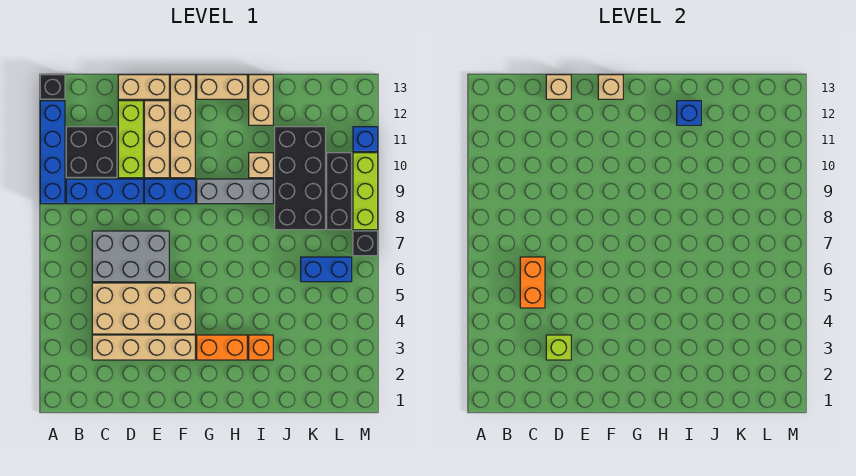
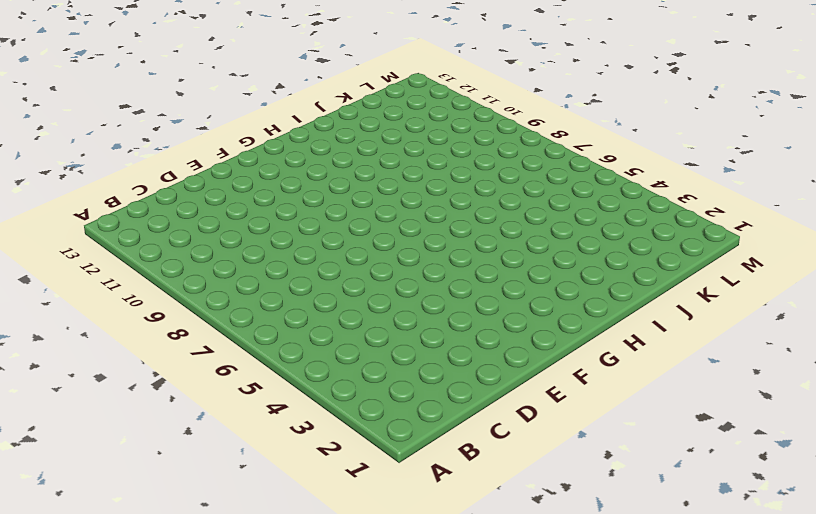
none -> blue brick A9:A12 level 1
none -> black brick A13 level 1
none -> blue brick B9:D9 level 1

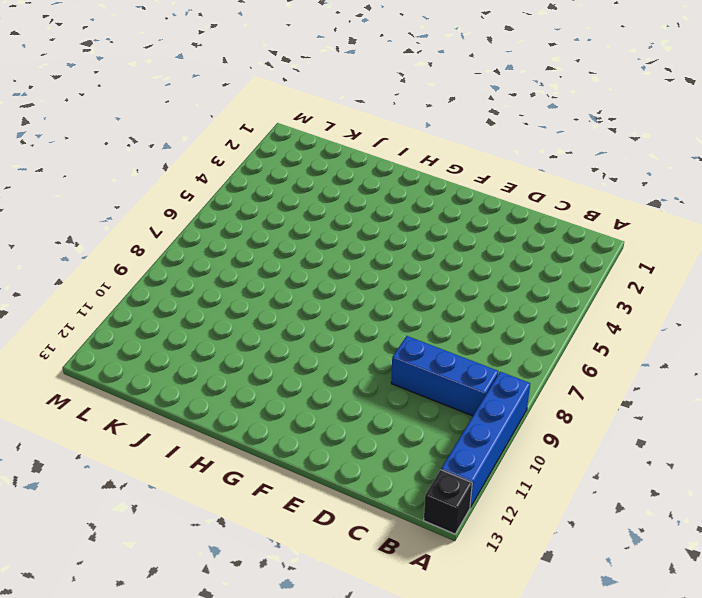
none -> black brick B10:C11 level 1
none -> tan brick C3:F3 level 1
none -> tan brick C4:F5 level 1

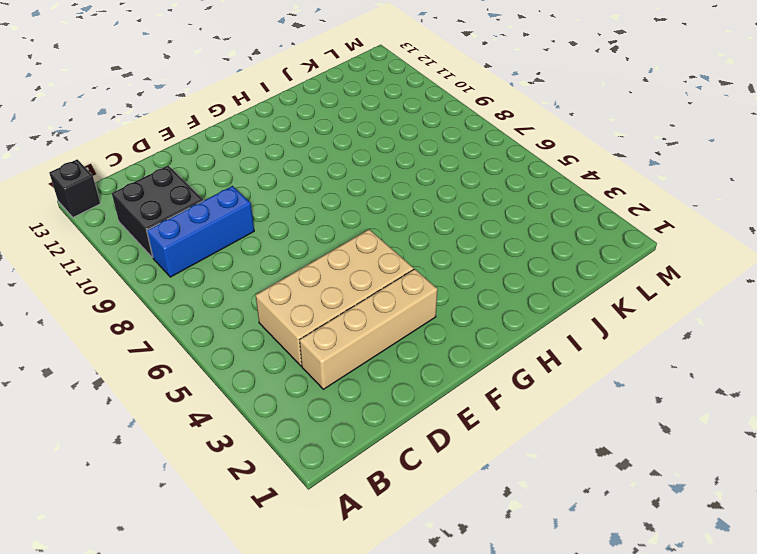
none -> blue brick A9:A12 level 1
none -> grey brick C6:E7 level 1
none -> lime brick D10:D12 level 1

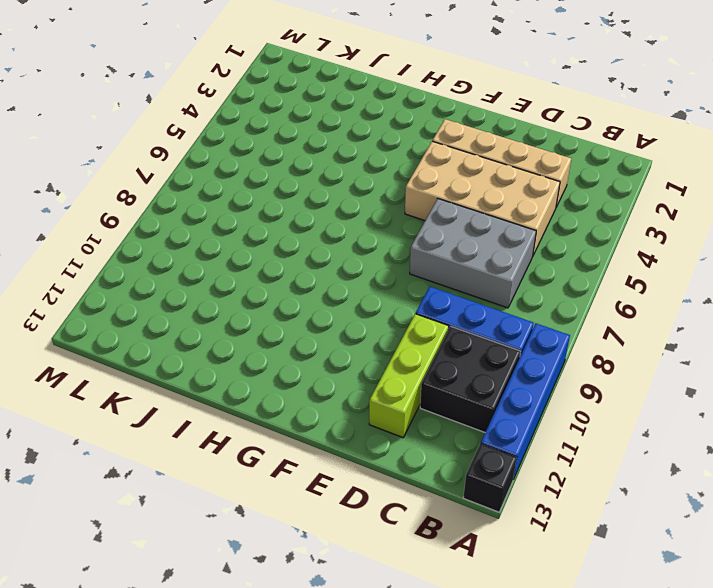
none -> tan brick D13:E13 level 1
none -> blue brick E9:F9 level 1
none -> tan brick E10:E12 level 1

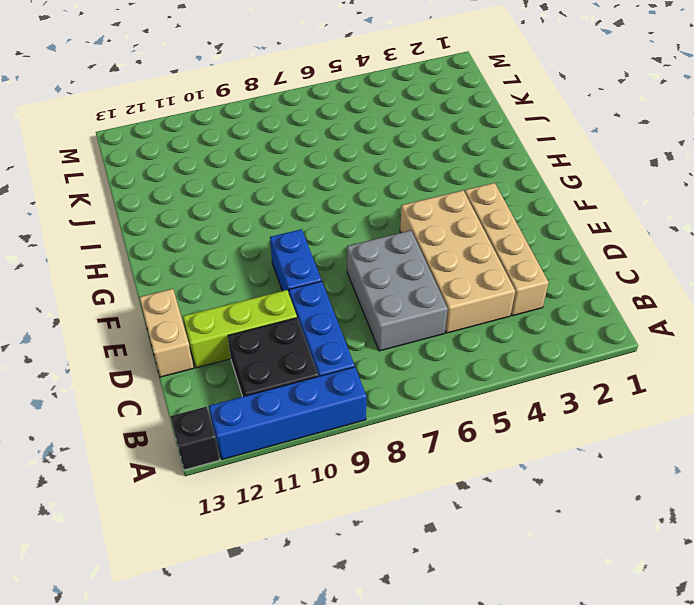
none -> tan brick E10:E12 level 1
none -> tan brick F10:F13 level 1
none -> orange brick G3:H3 level 1

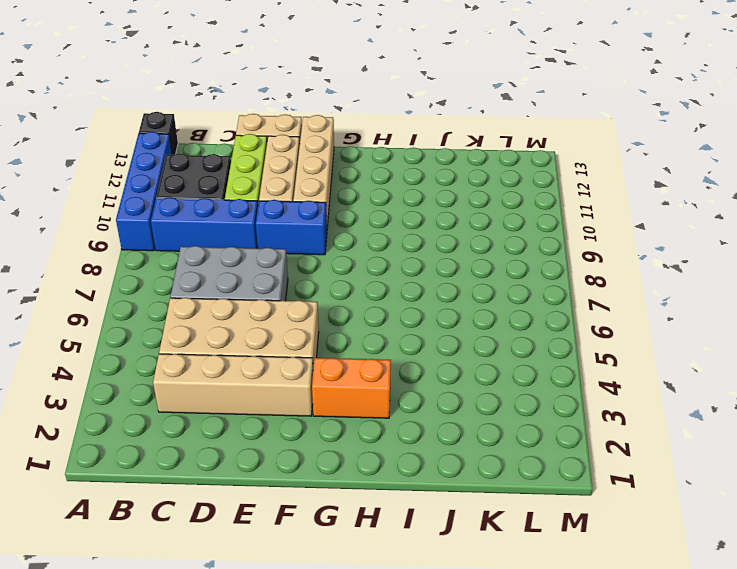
none -> grey brick G9:I9 level 1
none -> tan brick G13:H13 level 1
none -> orange brick I3 level 1

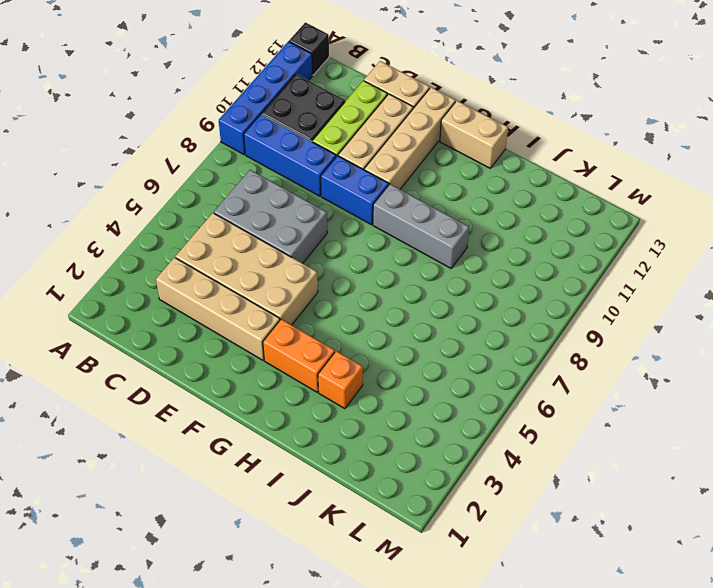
none -> tan brick I10 level 1
none -> tan brick I12:I13 level 1
none -> black brick J8:K11 level 1

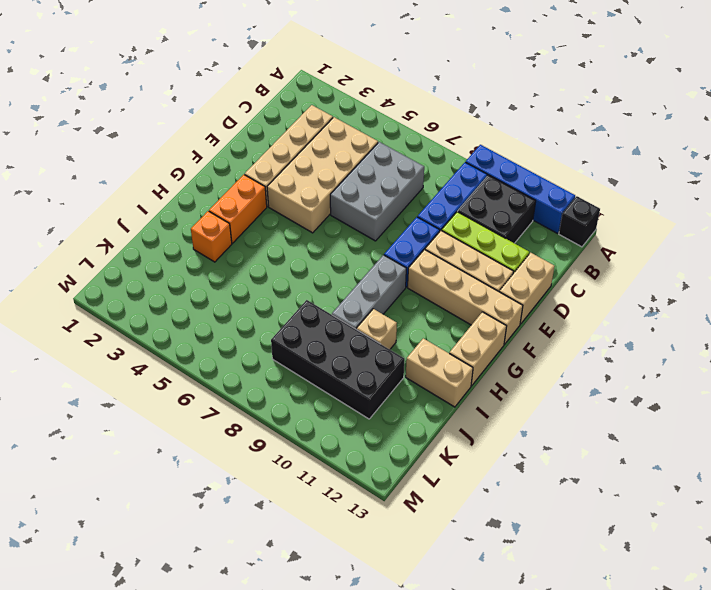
none -> blue brick K6:L6 level 1
none -> black brick L8:L10 level 1
none -> black brick M7 level 1

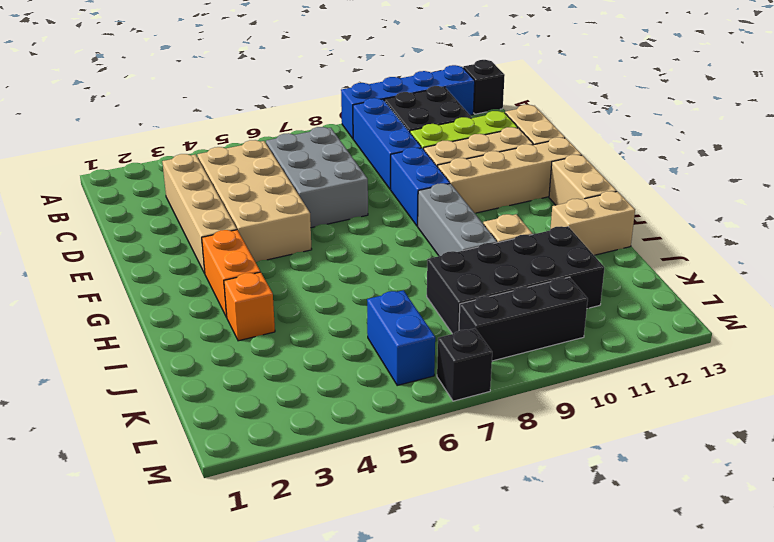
none -> lime brick M8:M10 level 1
none -> blue brick M11 level 1
none -> orange brick C5:C6 level 2

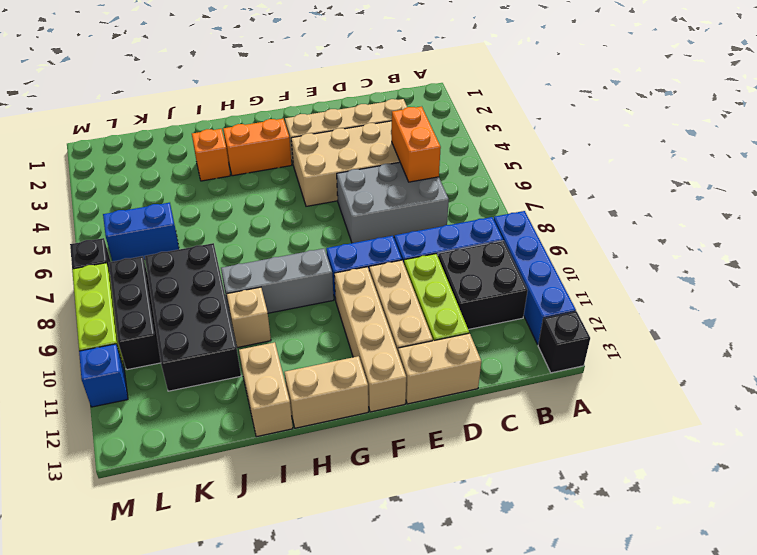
none -> lime brick D3 level 2
none -> tan brick D13 level 2
none -> tan brick F13 level 2

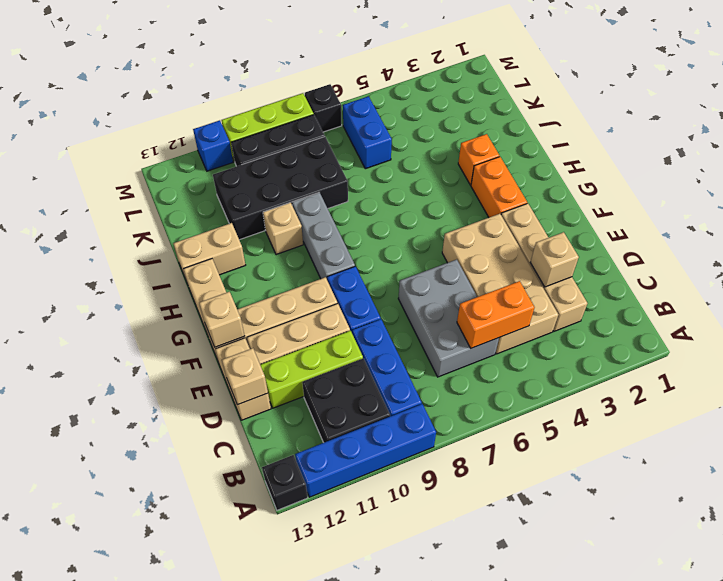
tan brick D3 level 2 -> lime brick D3 level 2
none -> blue brick I12 level 2

